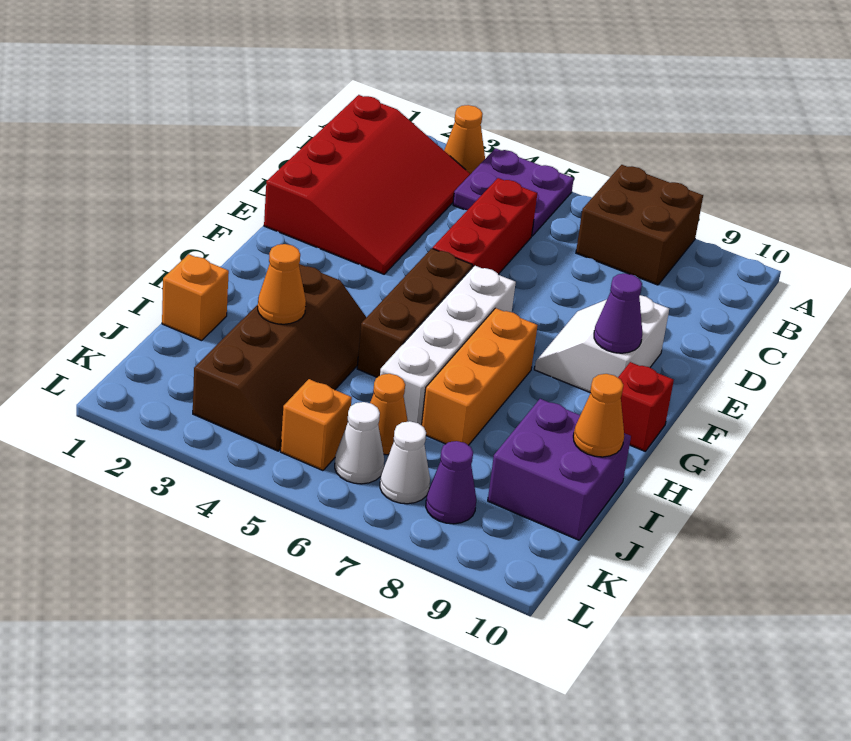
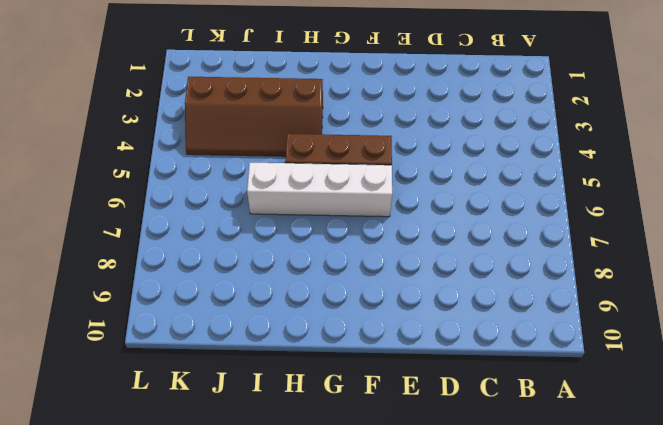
none -> orange cone A3 level 1
none -> purple plate A4:B5 level 1
none -> brown brick A7:B8 level 1

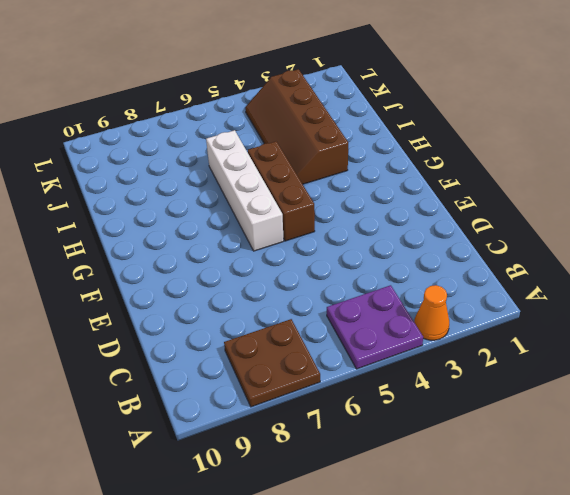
brown plate A7:B8 level 1 -> brown brick A7:B8 level 1
none -> red slope B1:E3 level 1 top 1
none -> red brick C5:E5 level 1
none -> white slope E8:F9 level 1 top 9

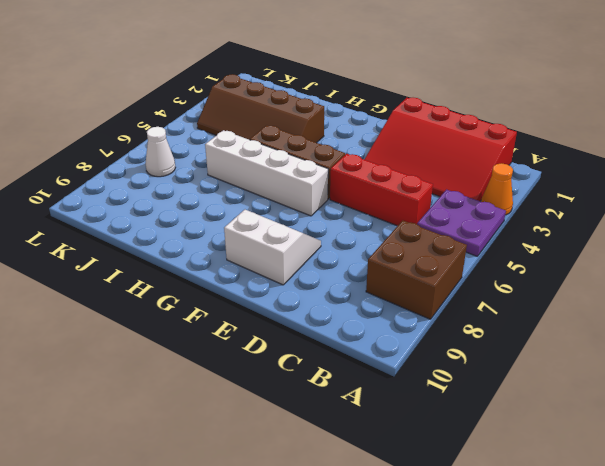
none -> orange brick G7:I7 level 1
none -> red brick G10 level 1
none -> orange brick I1 level 1

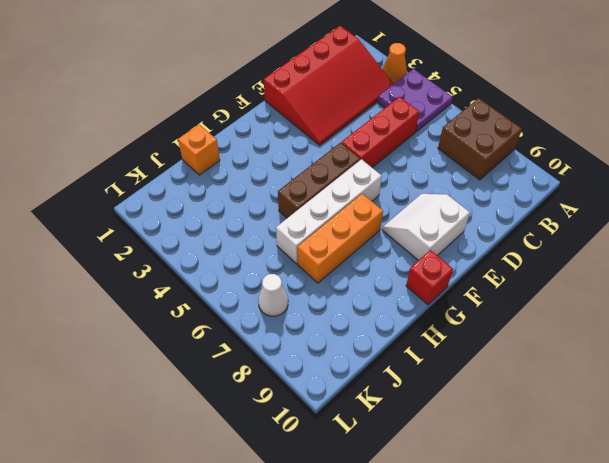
none -> brown slope H3:K4 level 1 top 3
none -> purple brick I9:J10 level 1
none -> orange cone J6 level 1

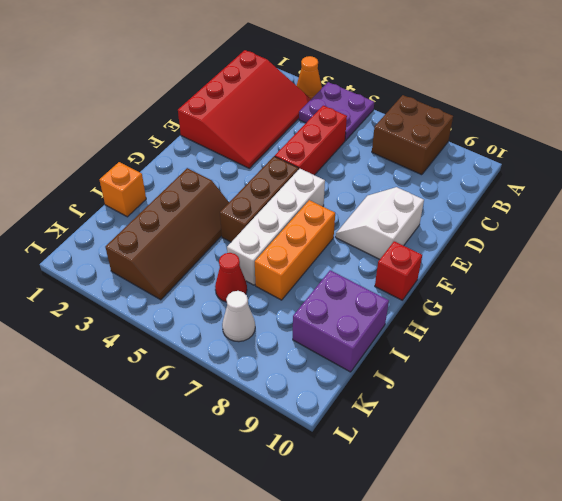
red cone J6 level 1 -> orange cone J6 level 1
none -> orange brick K5 level 1
none -> white cone K6 level 1
none -> purple cone K8 level 1

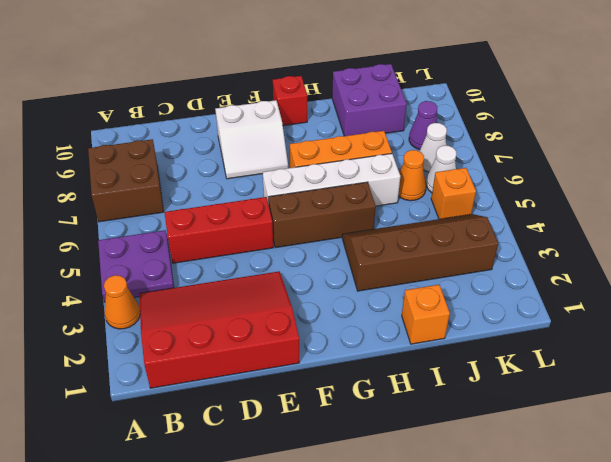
none -> purple cone F9 level 2
none -> orange cone I3 level 2
none -> orange cone I10 level 2

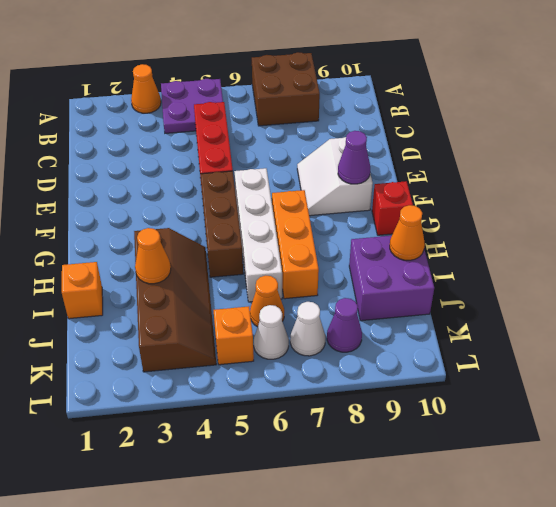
none -> red slope B1:E3 level 1 top 1

